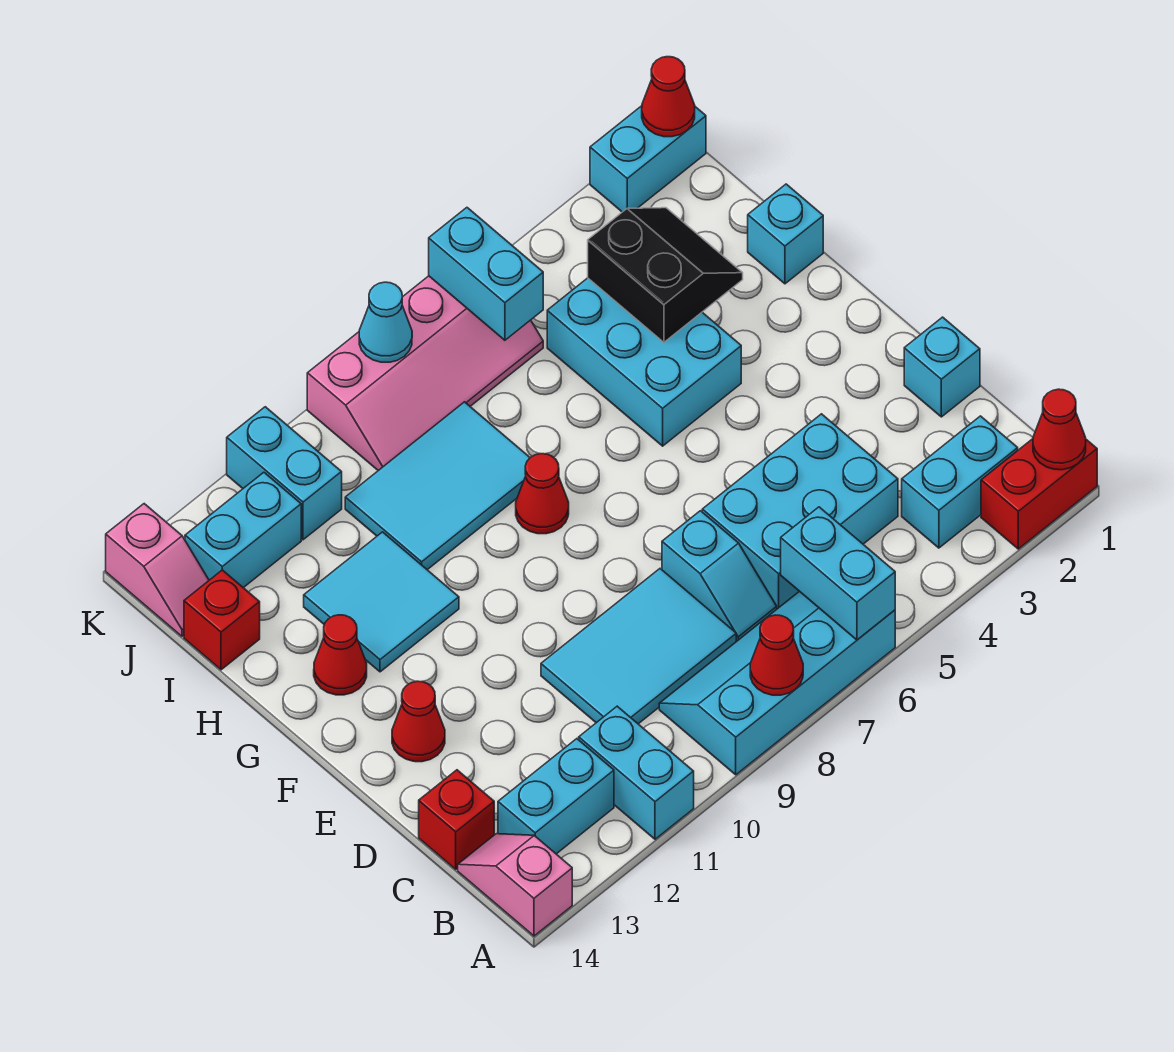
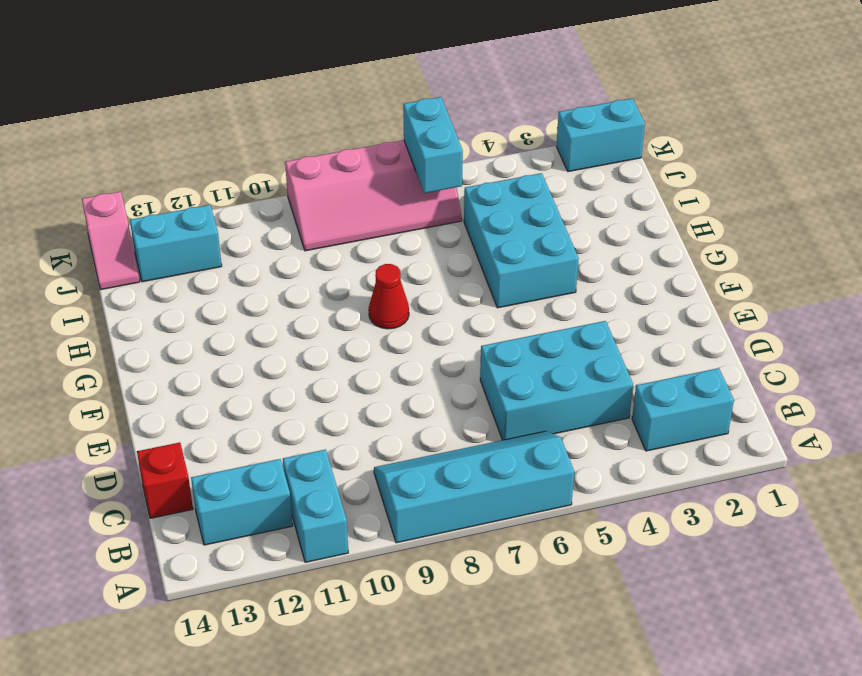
none -> red brick A1:A2 level 1
none -> pink slope A14:B14 level 1 top A
none -> cyan slope C7:D7 level 1 top D
none -> cyan tile C8:D10 level 1

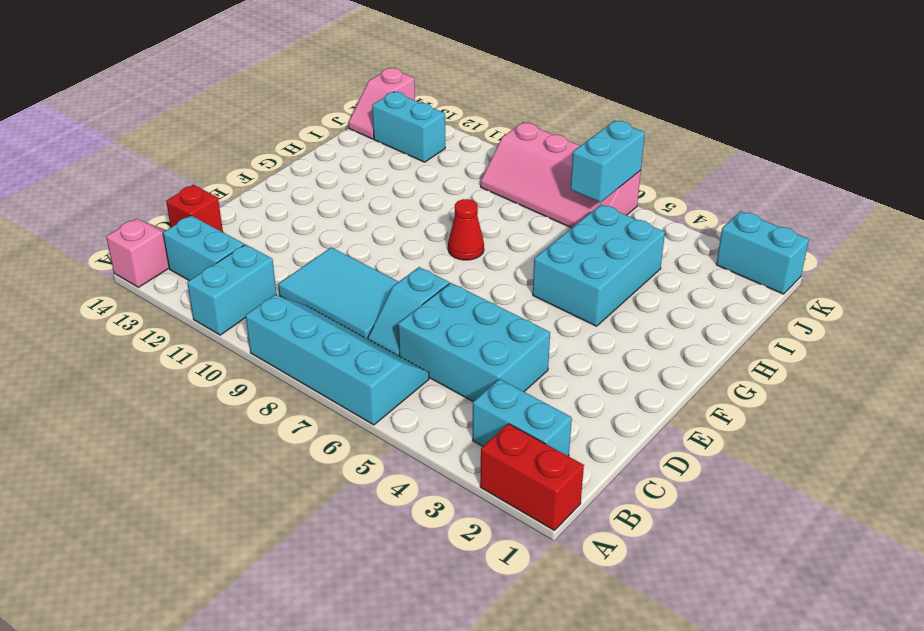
none -> cyan brick D1 level 1
none -> red cone E13 level 1
none -> cyan tile G11:H12 level 1
none -> red cone G13 level 1

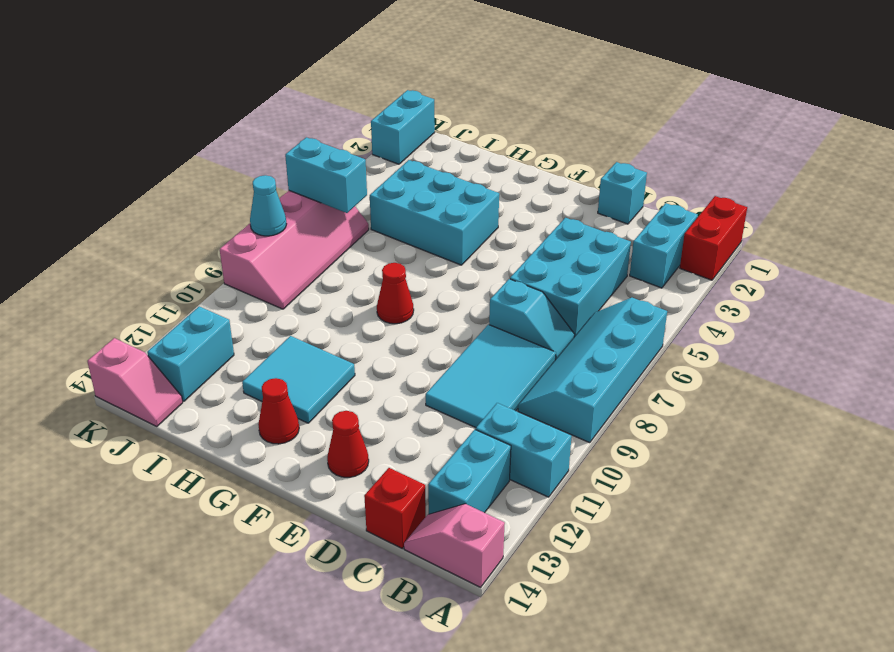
none -> cyan brick H1 level 1
none -> cyan tile H8:I10 level 1
none -> red brick I14 level 1
none -> cyan brick J11:K11 level 1

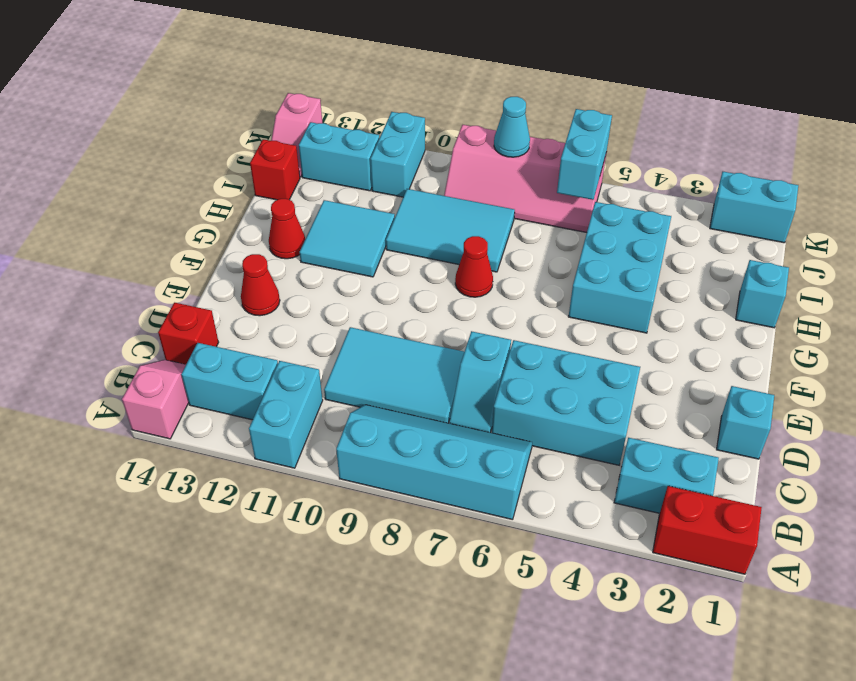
none -> red cone A1 level 2
none -> cyan brick A6:B6 level 2
none -> red cone A8 level 2
none -> black slope H3:I4 level 2 top 4

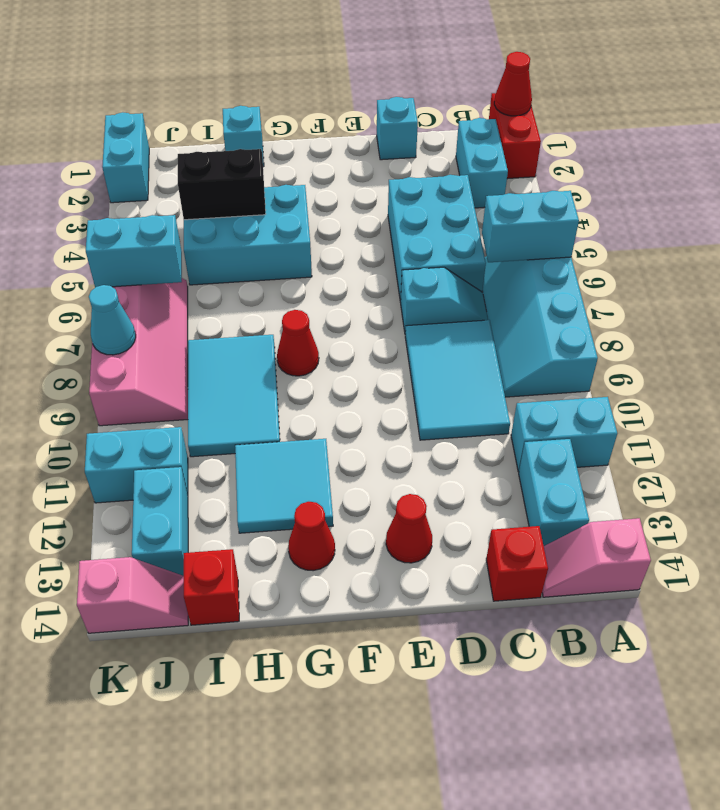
none -> red cone A8 level 2
none -> red cone K1 level 2

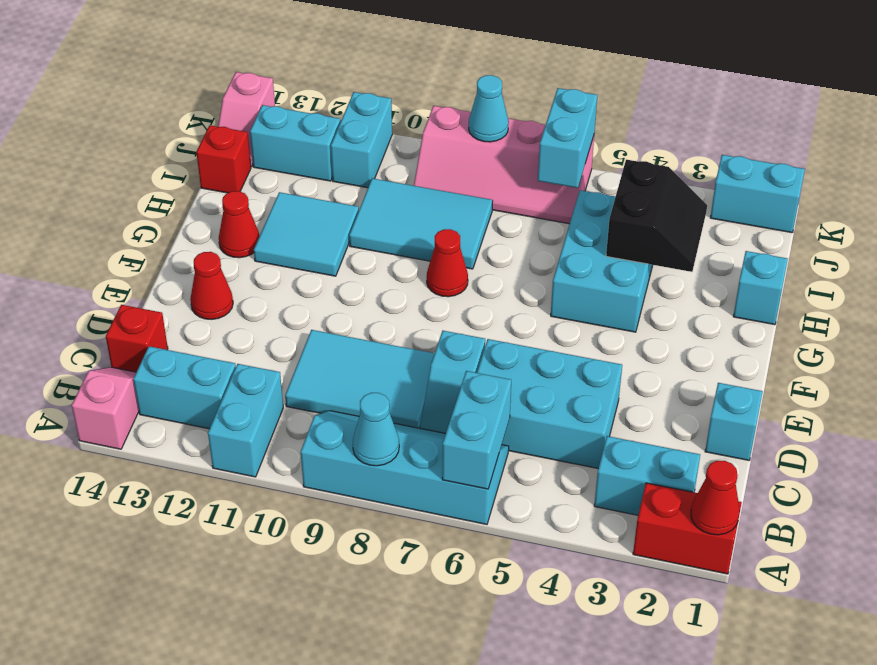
cyan cone A8 level 2 -> red cone A8 level 2
none -> red cone K1 level 2

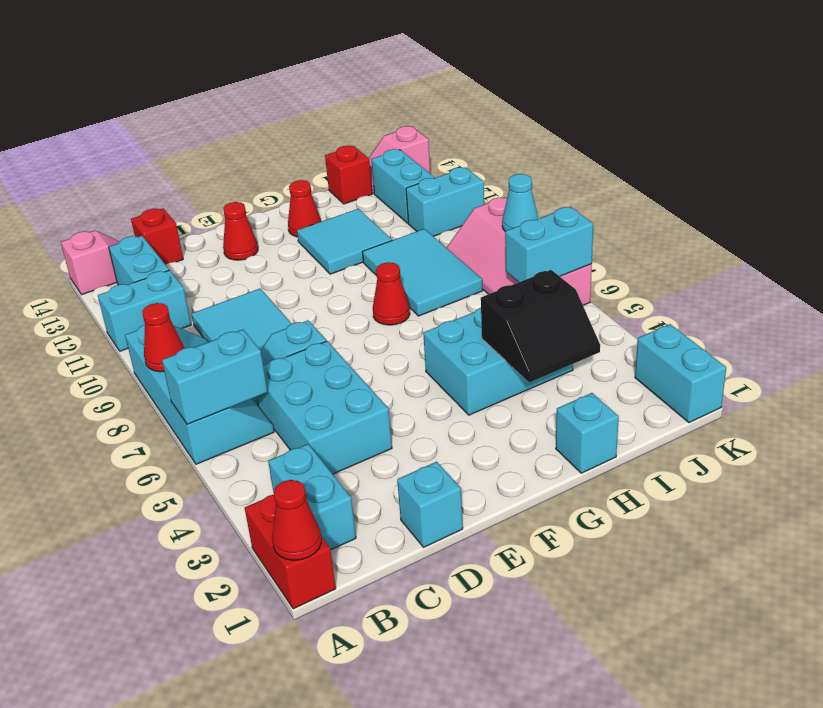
none -> red cone K1 level 2

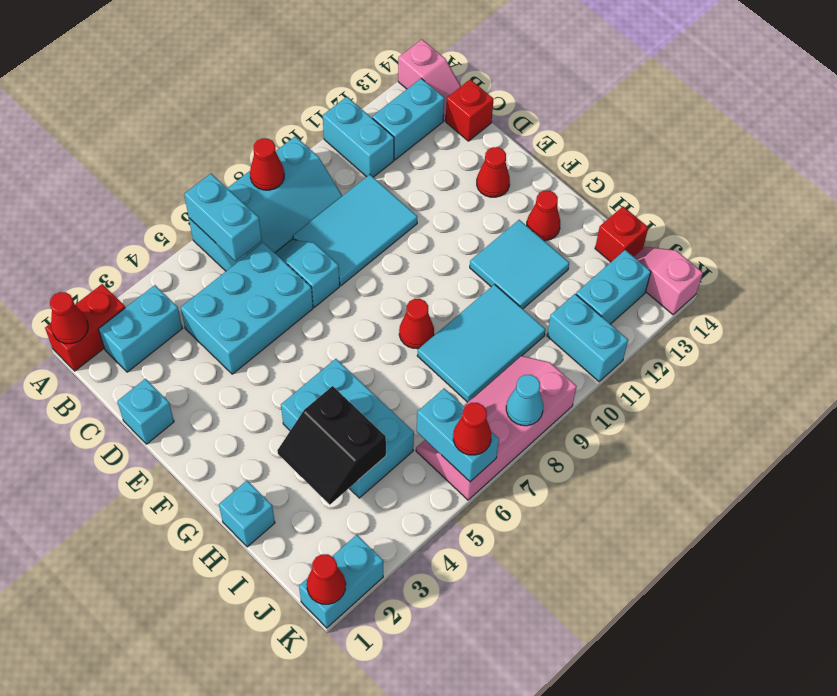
red cone K6 level 3 -> none

